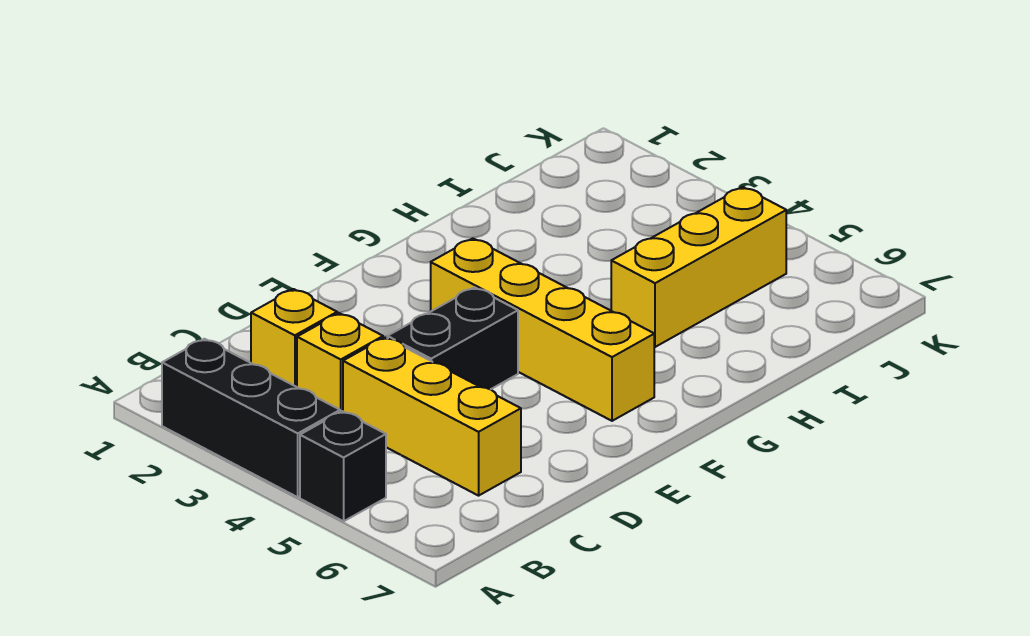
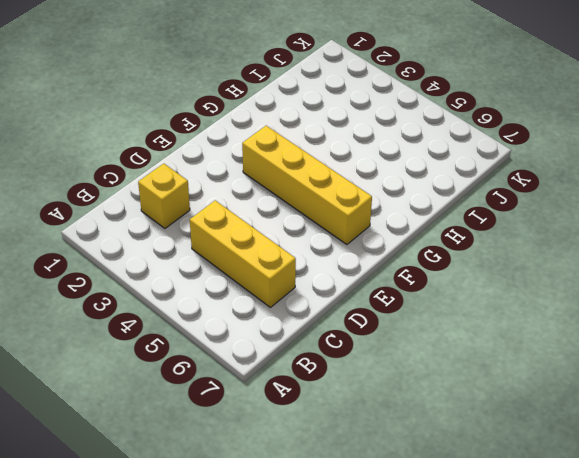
none -> black brick A2:A4 level 1
none -> black brick A5 level 1

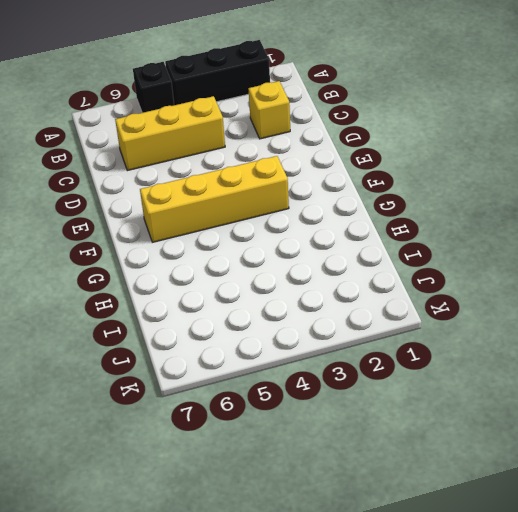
none -> yellow brick C3 level 1
none -> black brick D4:E4 level 1

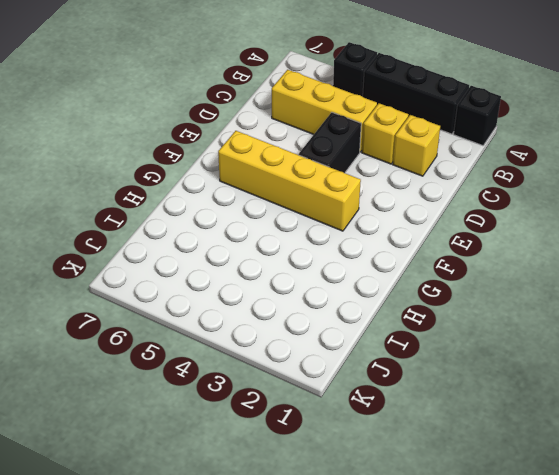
black brick A1 level 1 -> none
none -> yellow brick H5:J5 level 1

